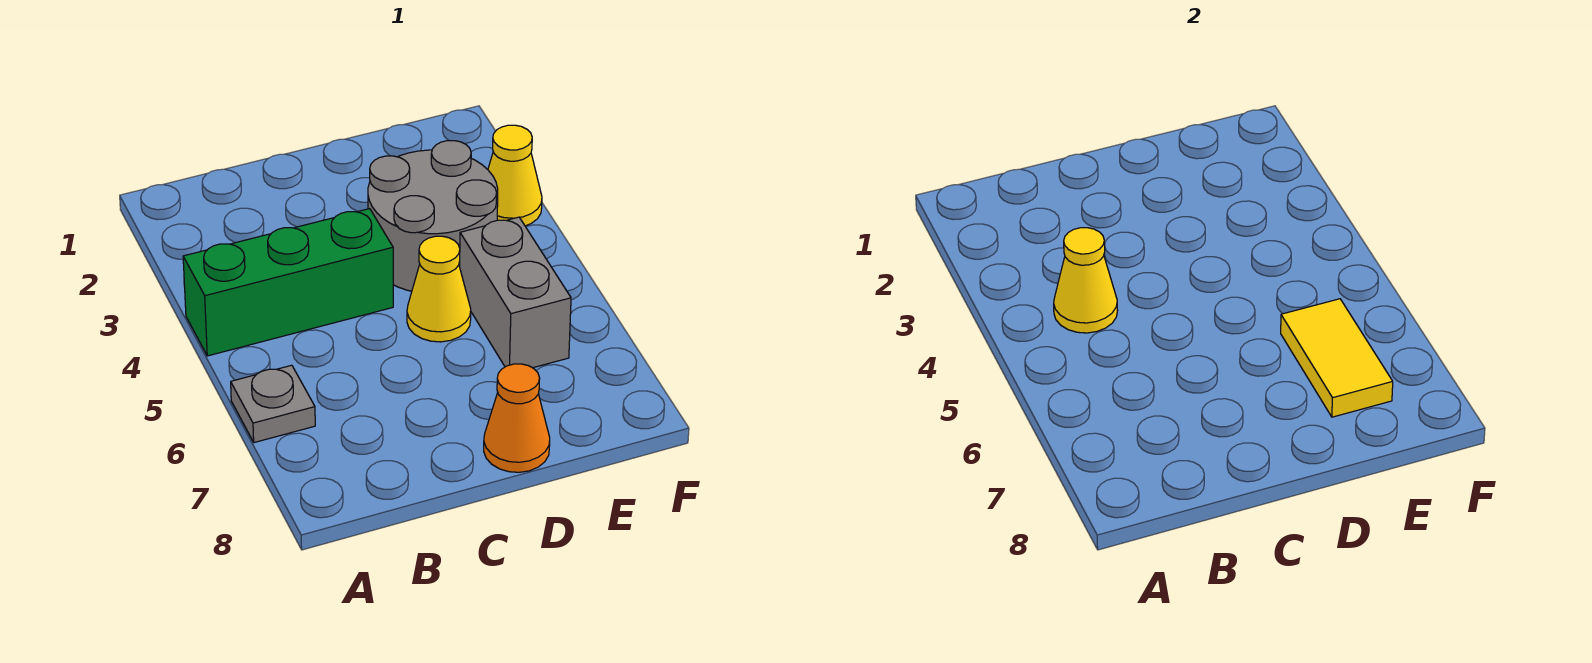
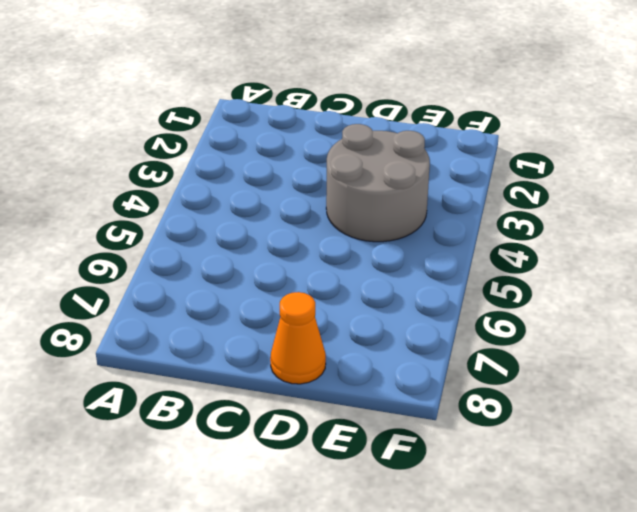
none -> green brick A4:C4 level 1
none -> grey plate A6 level 1

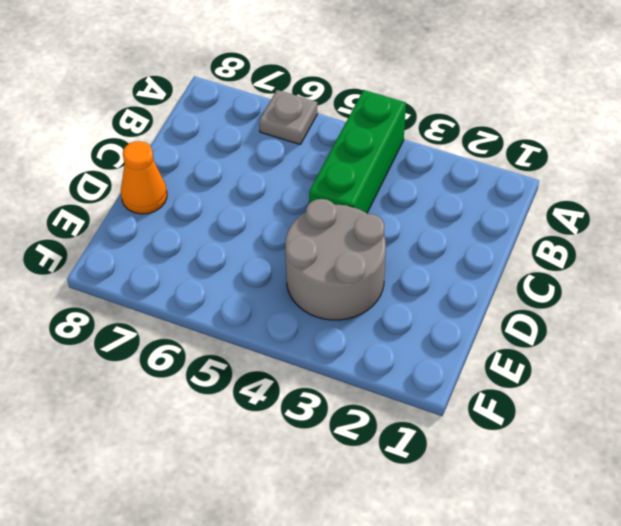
none -> yellow cone D5 level 1
none -> grey brick E5:E6 level 1

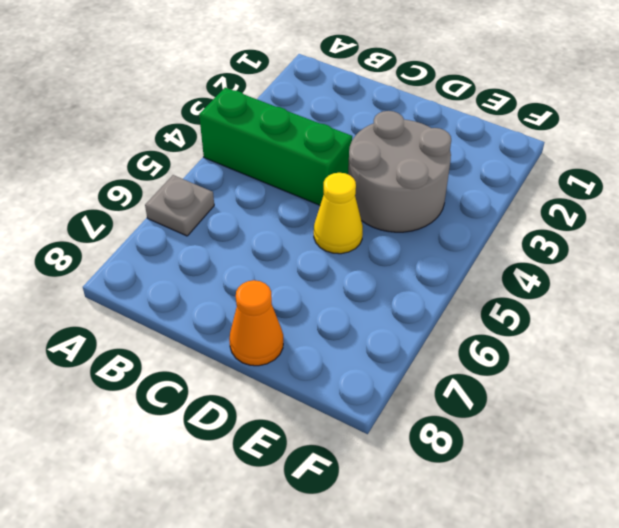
none -> grey brick E5:E6 level 1
none -> yellow cone F3 level 1

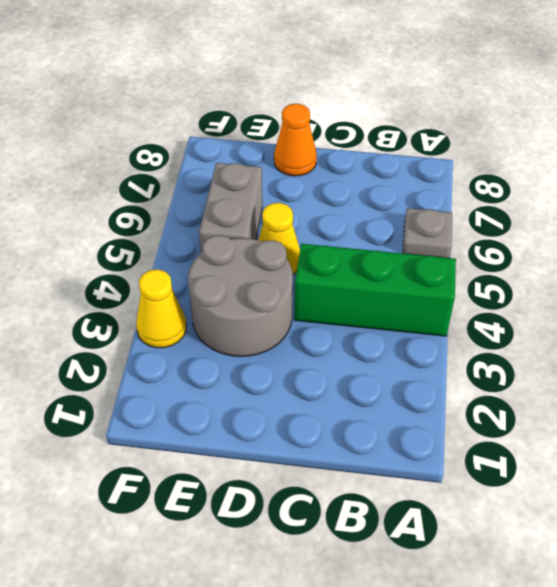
none -> yellow cone B4 level 2
none -> yellow tile E6:E7 level 2

